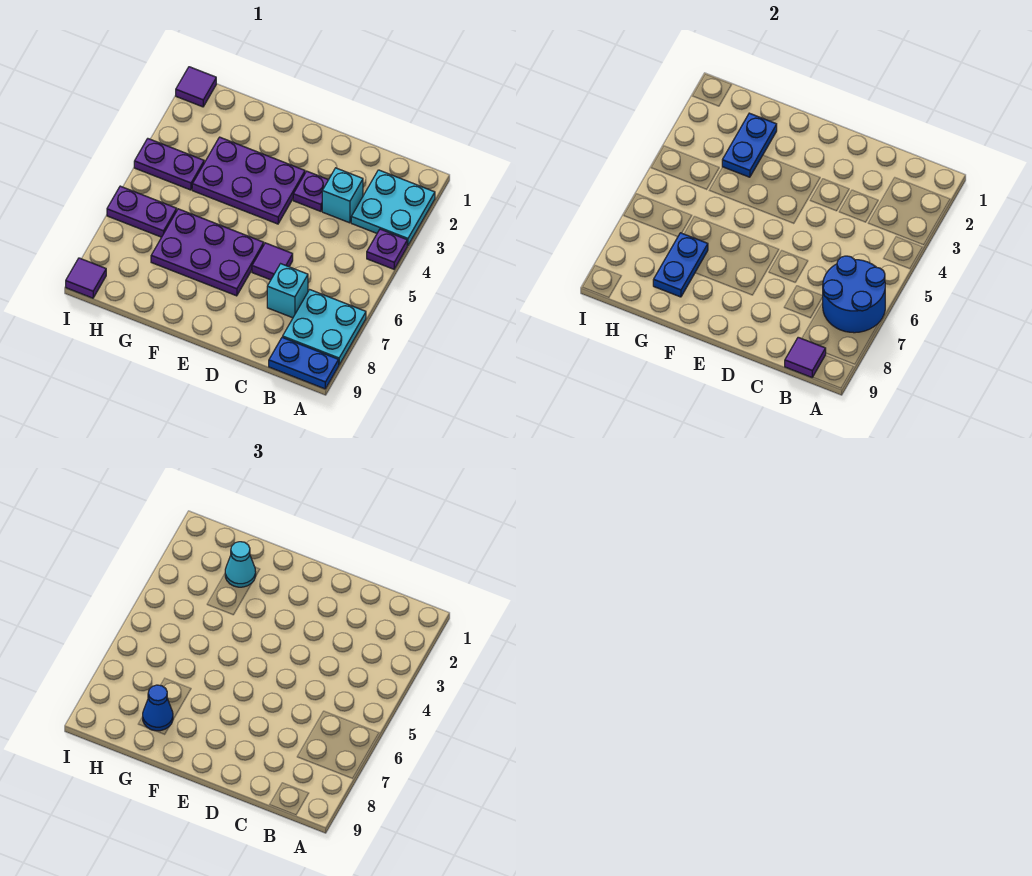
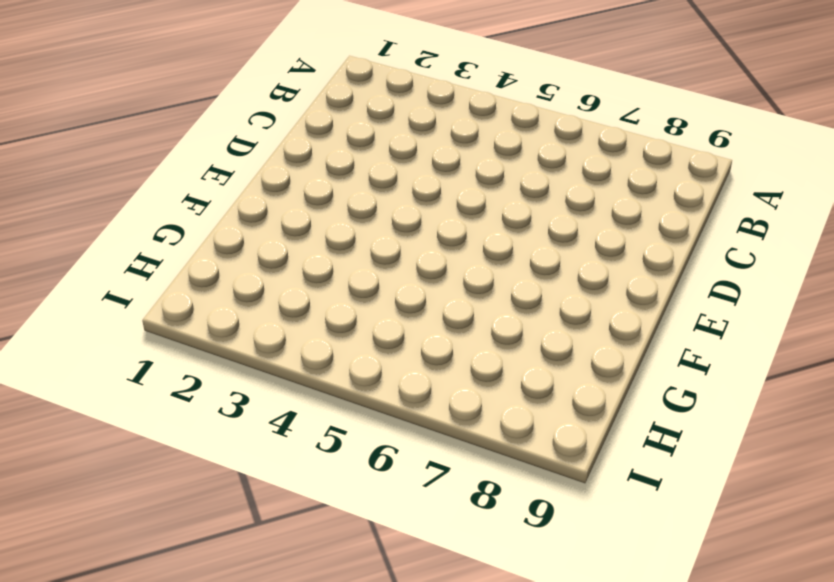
none -> cyan plate A2:B3 level 1
none -> purple plate A4 level 1
none -> cyan plate A7:B8 level 1

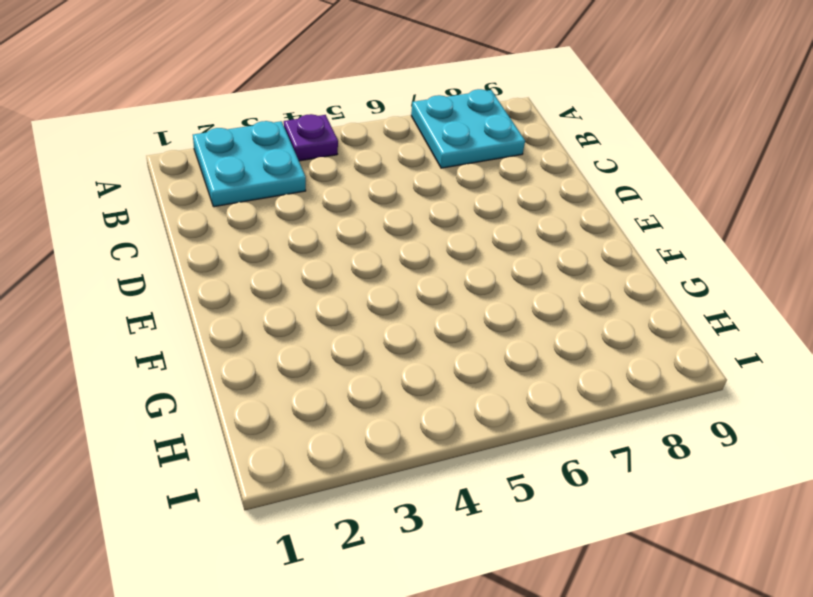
none -> blue plate A9:B9 level 1
none -> cyan brick C3 level 1
none -> cyan brick C7 level 1

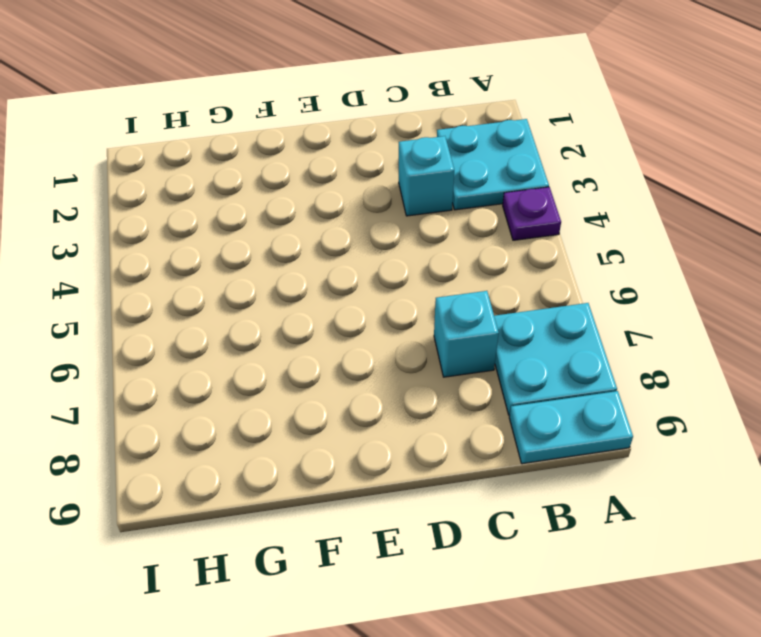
cyan plate A9:B9 level 1 -> blue plate A9:B9 level 1
none -> purple plate D3 level 1
none -> purple tile D6 level 1
none -> purple plate E3:G4 level 1

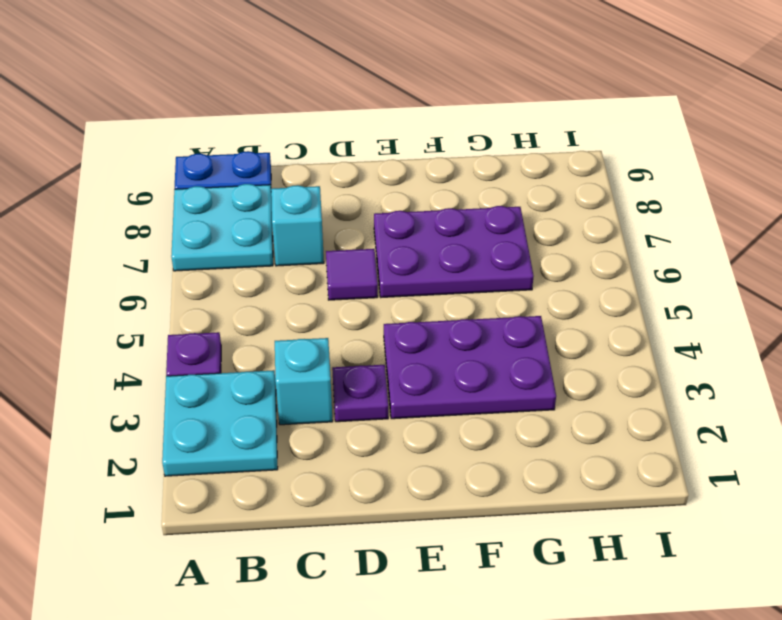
none -> purple plate H4:I4 level 1
none -> purple plate H6:I6 level 1
none -> purple tile I1 level 1

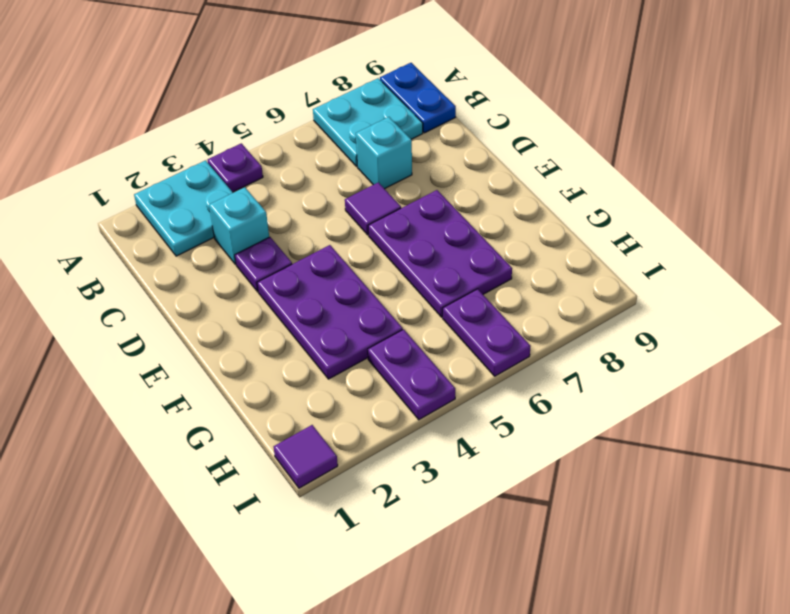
none -> purple tile I9 level 1
none -> blue round brick A6:B7 level 2
none -> purple tile B9 level 2

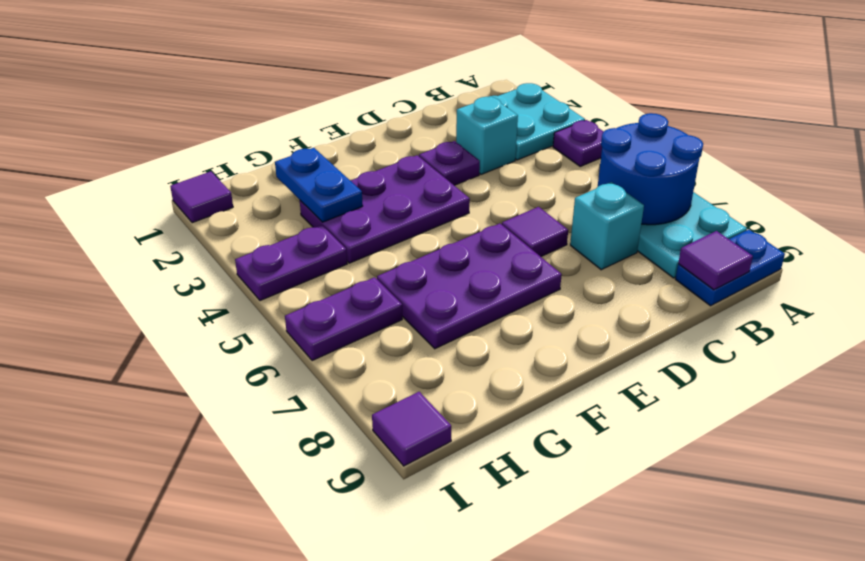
none -> blue plate G7:G8 level 2
none -> cyan cone G2 level 3
none -> blue cone G8 level 3

